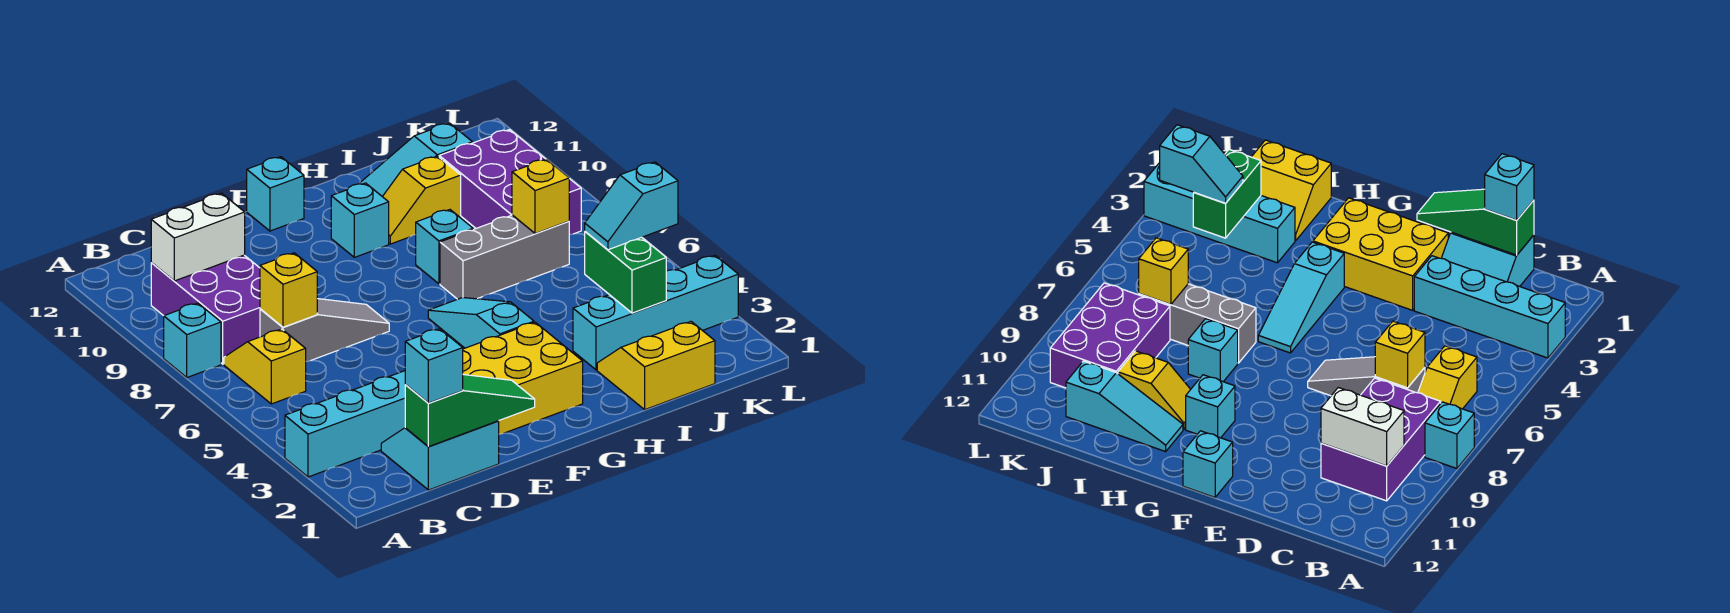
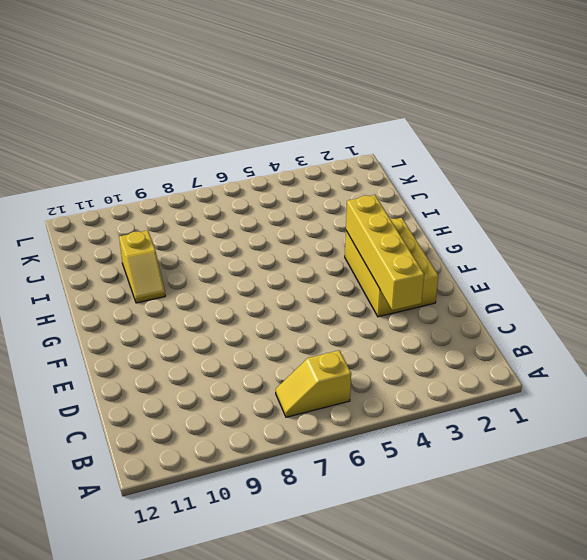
yellow brick D3:G3 level 2 -> none
none -> cyan brick A3:D3 level 1
none -> cyan brick A8 level 1
none -> purple brick B8:C10 level 1

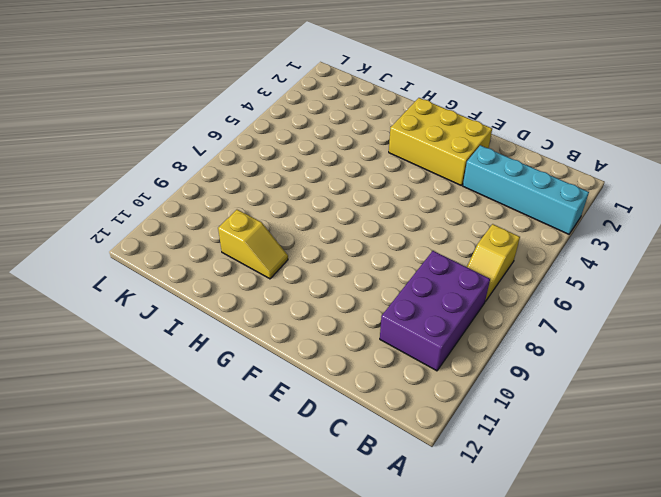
none -> cyan brick A8 level 1
none -> cyan slope C1:D2 level 1 top 1
none -> grey slope C7:E7 level 1 top C

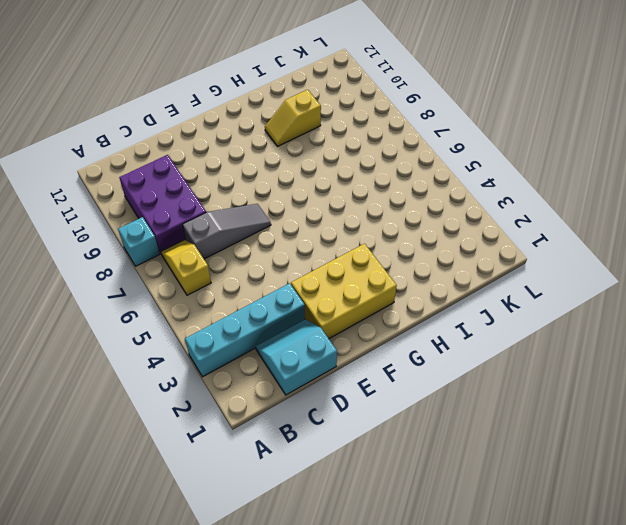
none -> cyan brick F12 level 1
none -> cyan slope G4:G6 level 1 top 4
none -> cyan brick G10 level 1

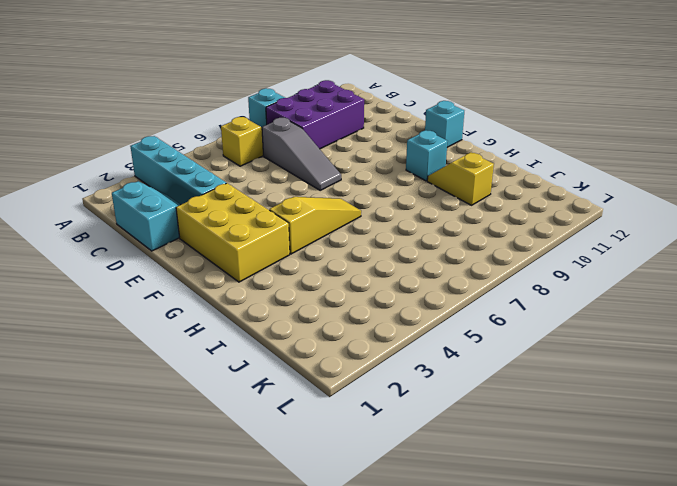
yellow slope G4:G6 level 1 top 4 -> cyan slope G4:G6 level 1 top 4
none -> grey brick H7:J7 level 1
none -> cyan brick H8 level 1
none -> cyan slope H11:J11 level 1 top J

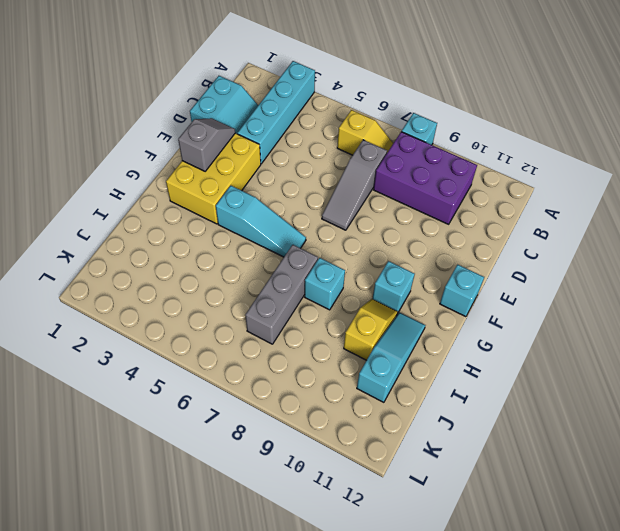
grey slope E2:F2 level 2 top F -> none
none -> yellow slope I1:J2 level 1 top 1
none -> cyan brick I3:L3 level 1
none -> purple brick J8:K10 level 1

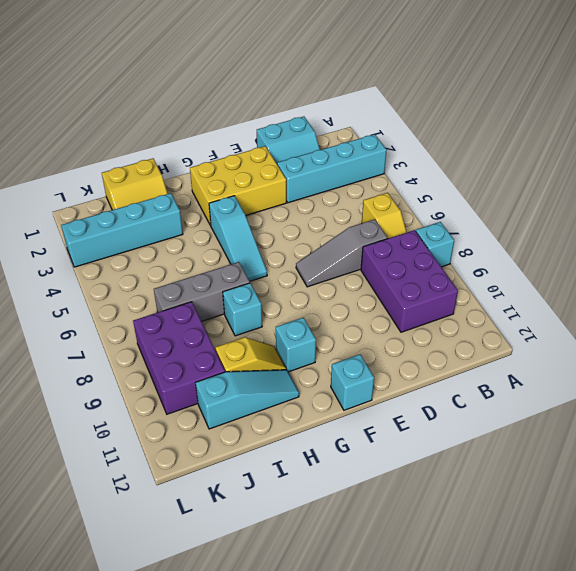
none -> white brick B10:C10 level 2
none -> green slope C1:E1 level 2 top C
none -> yellow brick C7 level 2

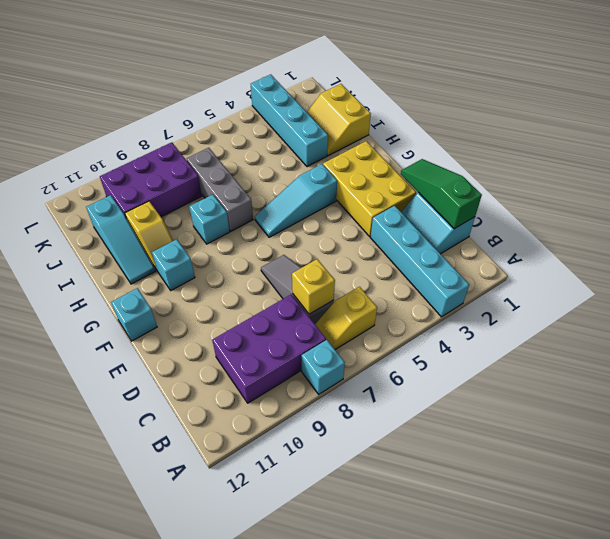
none -> white brick B10:C10 level 2
none -> green brick J3:J4 level 2
none -> yellow brick J7 level 2

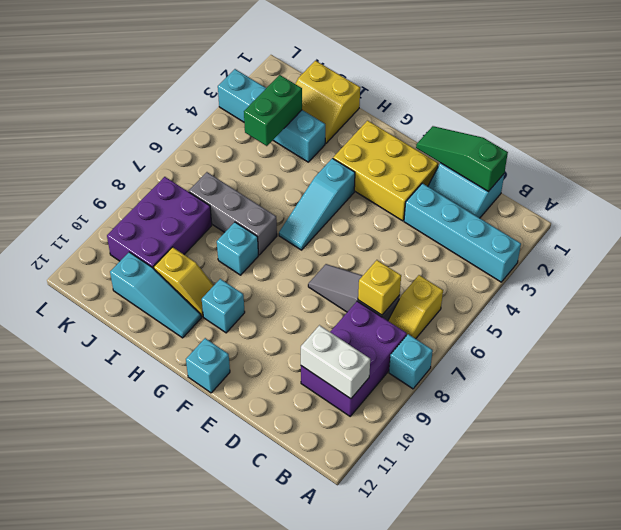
none -> yellow brick J7 level 2
none -> cyan brick C1 level 3
none -> cyan slope J4:K4 level 3 top K

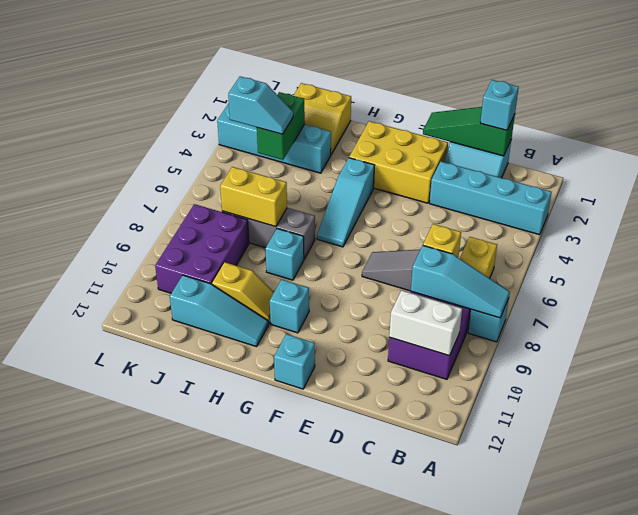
cyan slope A8:C8 level 2 top C -> none
yellow brick I7:J7 level 2 -> yellow brick J7 level 2

